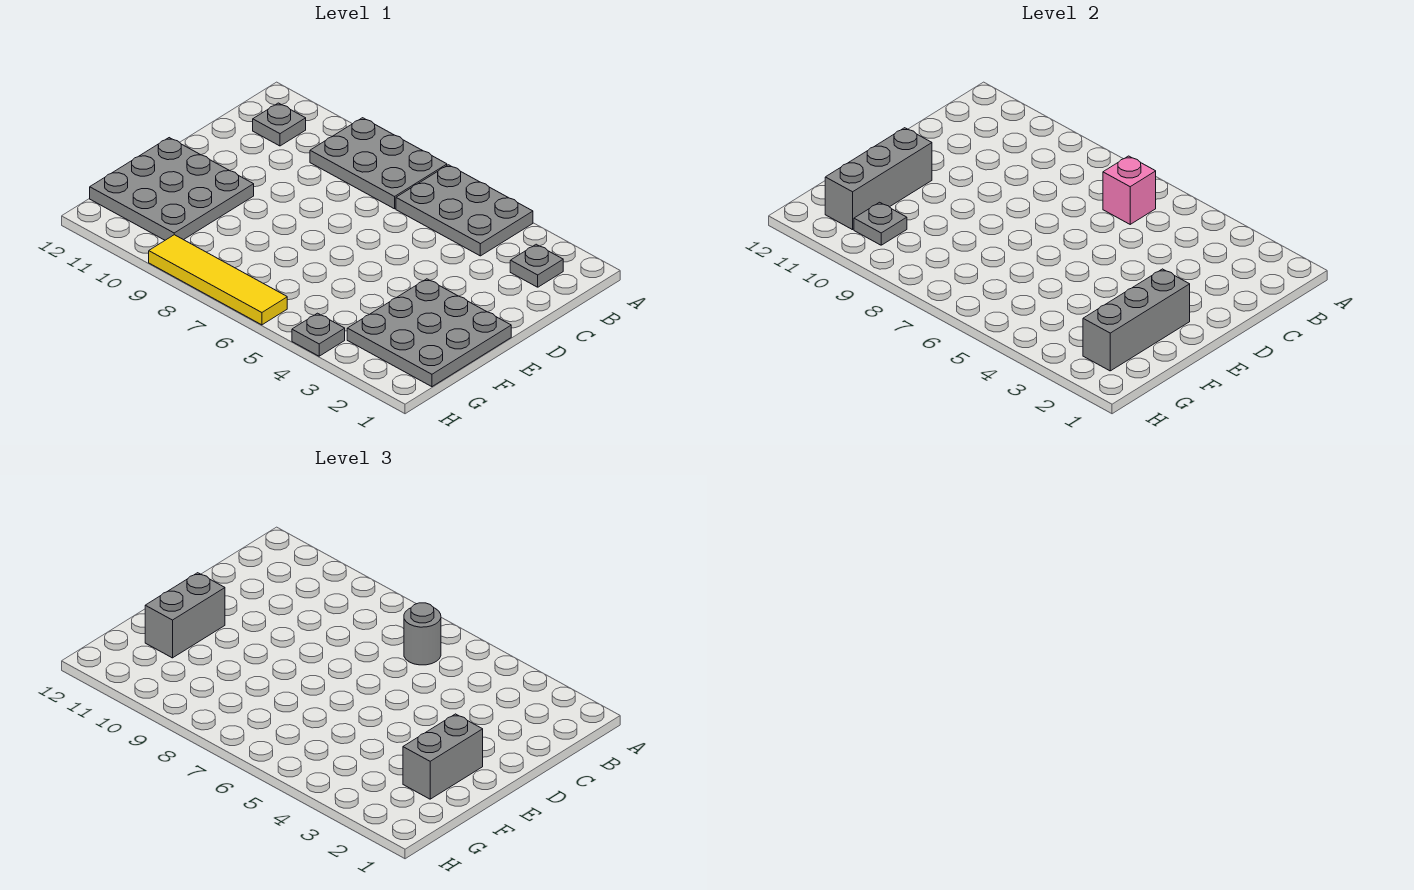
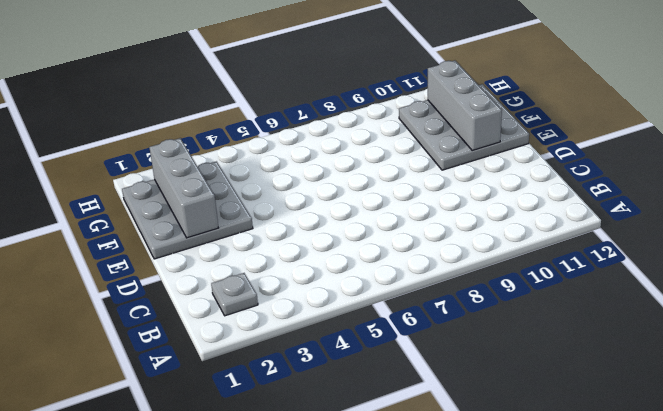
none -> grey plate A4:B6 level 1
none -> grey plate A7:B9 level 1
none -> grey plate B11 level 1

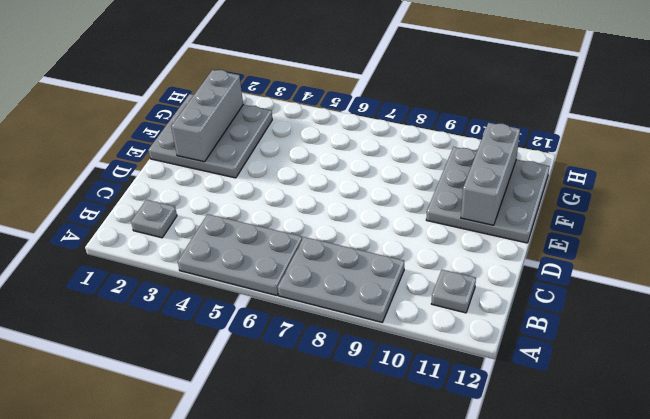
none -> grey plate H4 level 1
none -> yellow tile H6:H9 level 1
none -> pink brick B6 level 2

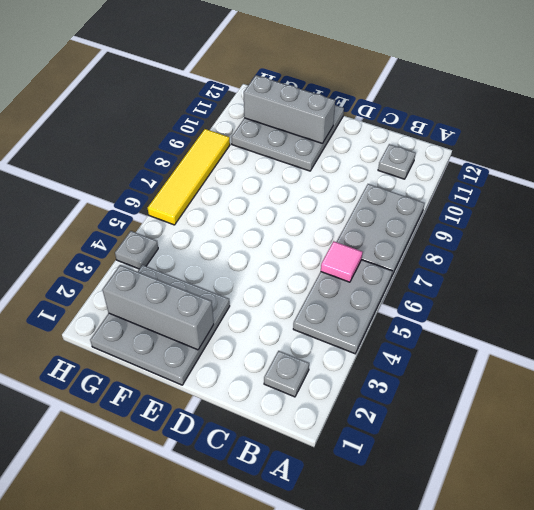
pink tile B6 level 2 -> pink brick B6 level 2
none -> grey plate G10 level 2
none -> grey round brick B6 level 3
none -> grey brick E2:F2 level 3

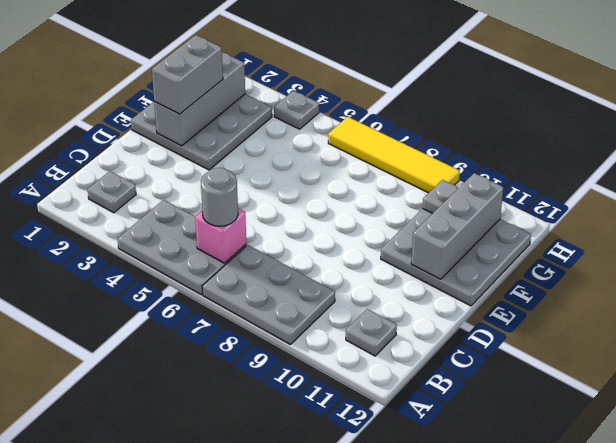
none -> grey brick E11:F11 level 3

